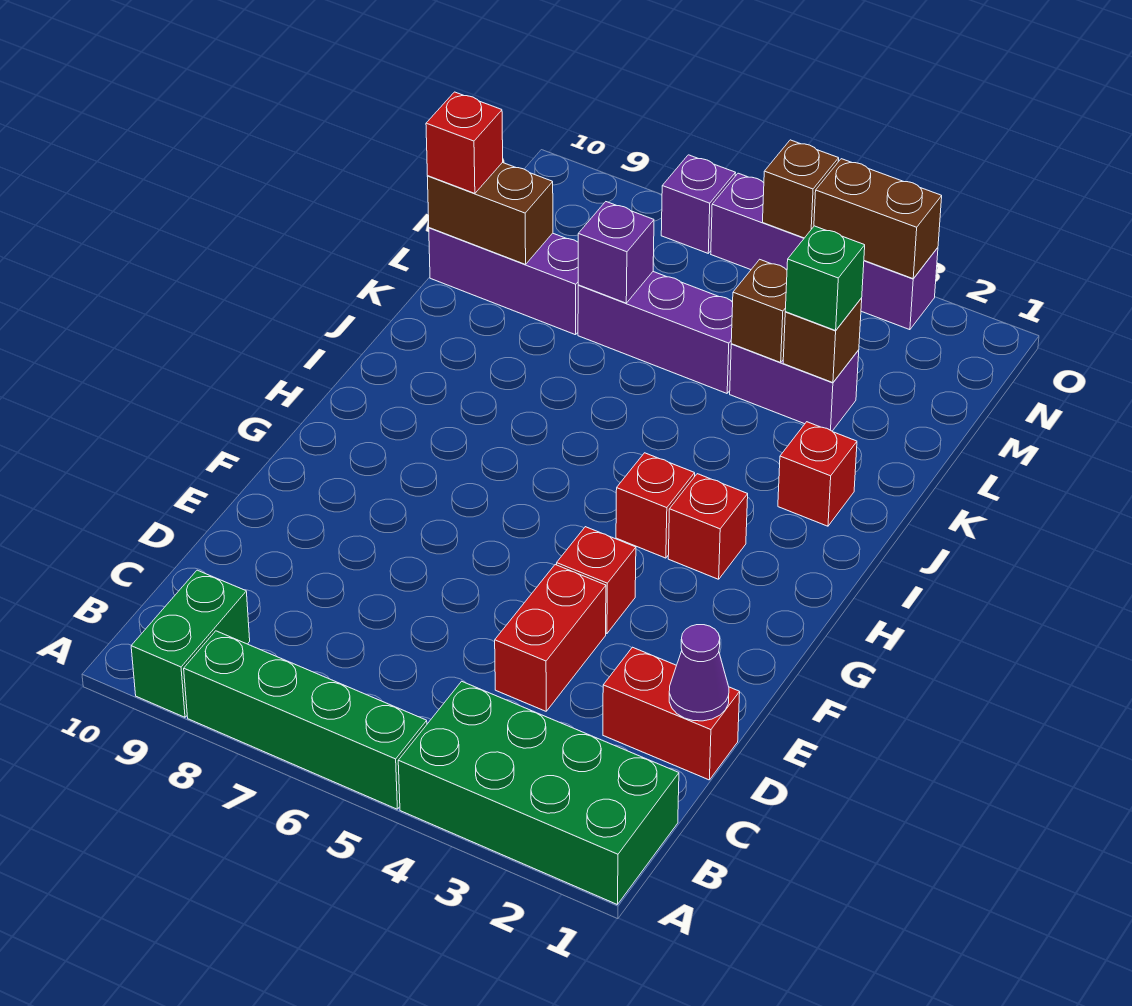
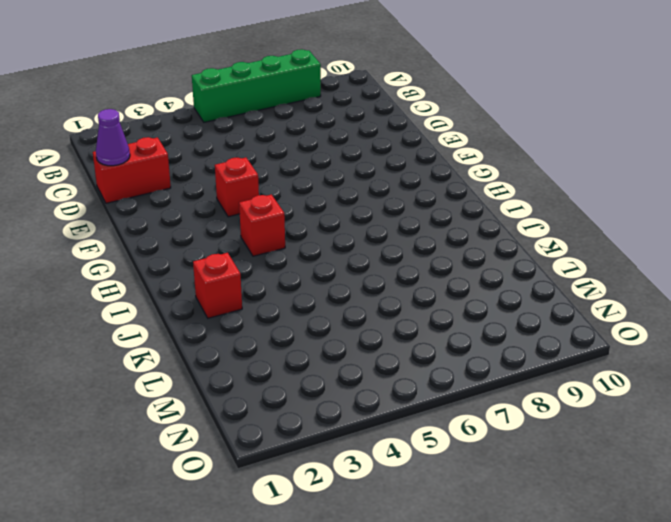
none -> green brick A1:B4 level 1
none -> green brick A9:B9 level 1
none -> red brick D4:E4 level 1

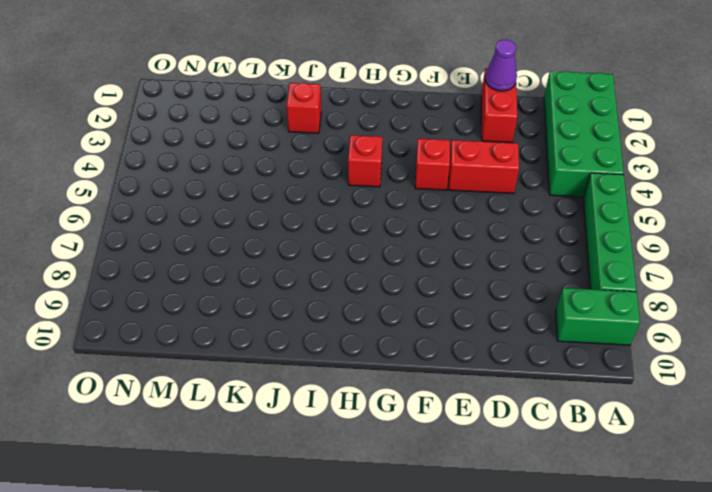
none -> red brick H3 level 1
none -> purple brick L3:L4 level 1
none -> purple brick L5:L7 level 1

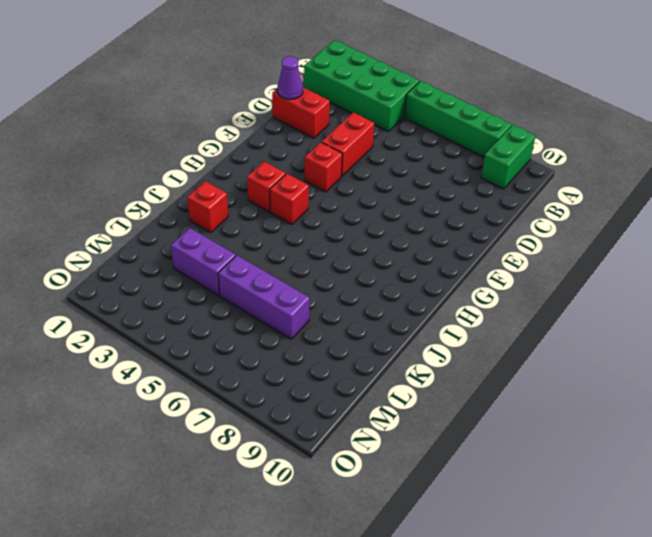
none -> purple brick L8:L10 level 1
none -> purple brick O3:O6 level 1
none -> purple brick O7 level 1

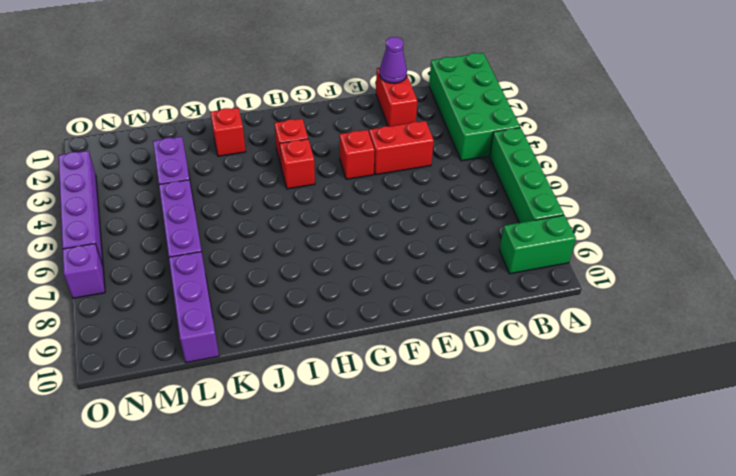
none -> brown brick L3 level 2
none -> brown brick L4 level 2
none -> purple brick L7 level 2

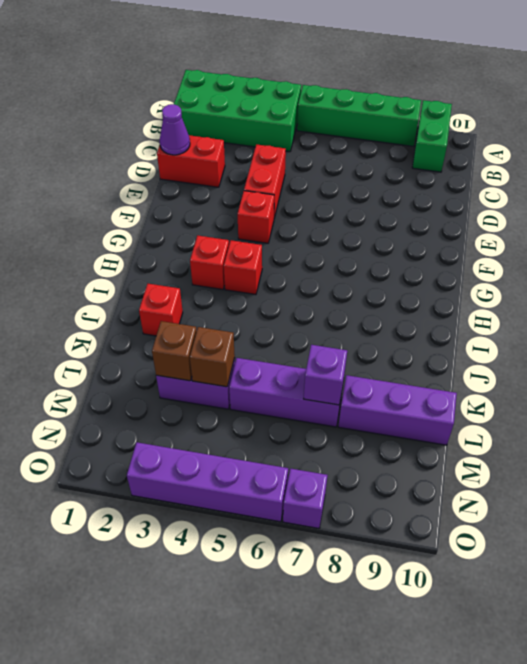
none -> brown brick L9:L10 level 2
none -> brown brick O3:O4 level 2
none -> brown brick O5 level 2

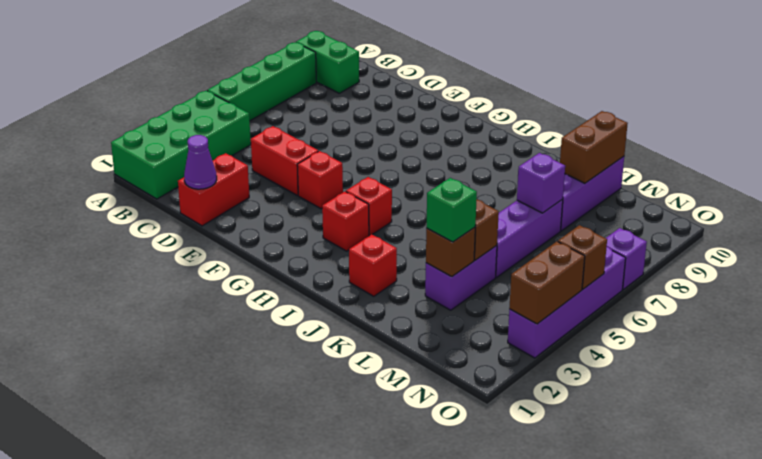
none -> red brick L10 level 3

